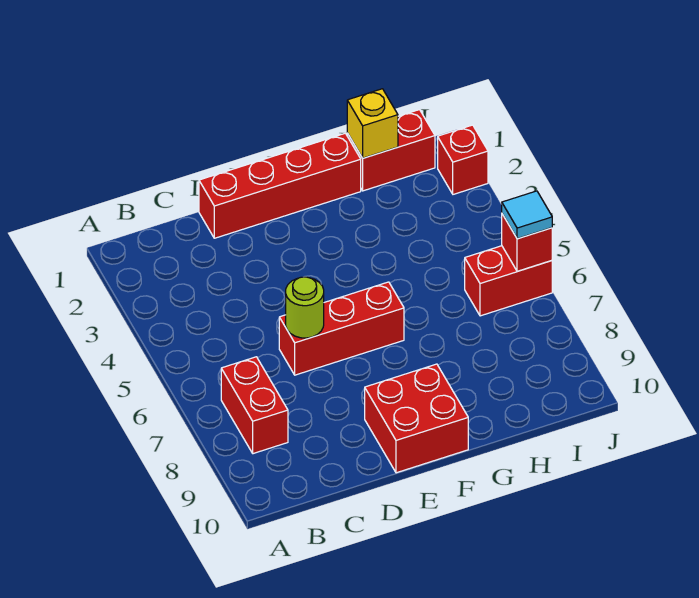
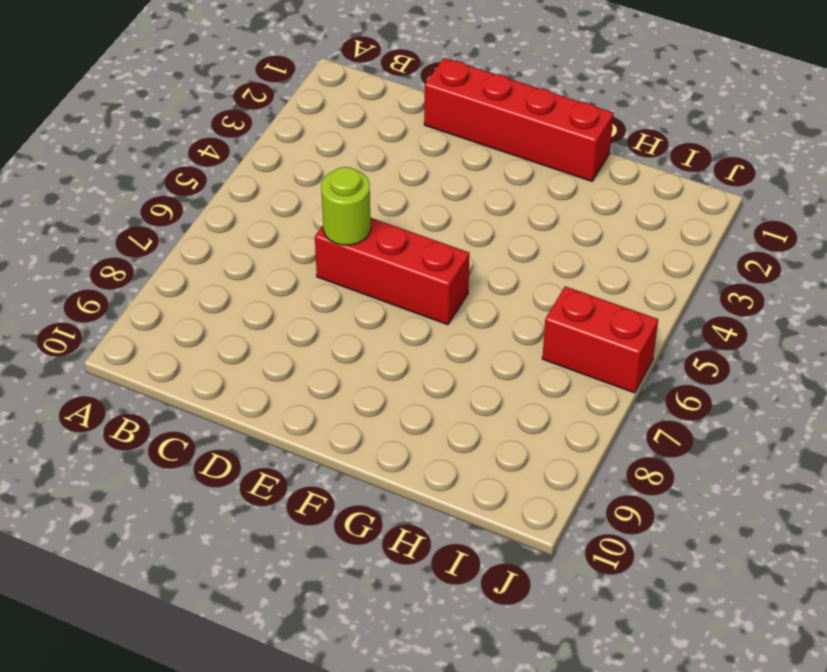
none -> red brick B7:B8 level 1
none -> red brick E9:F10 level 1

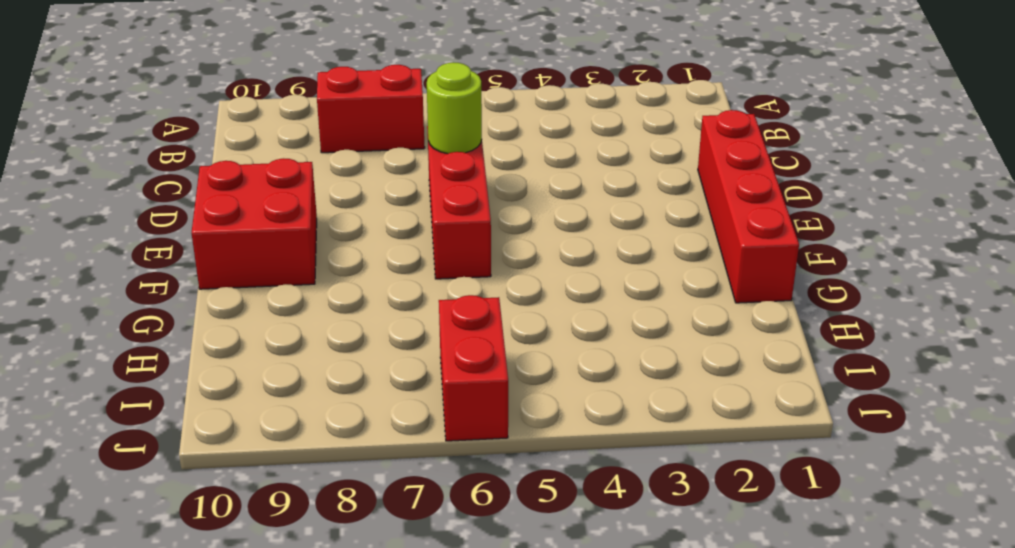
none -> red brick H1:I1 level 1
none -> red brick J2 level 1

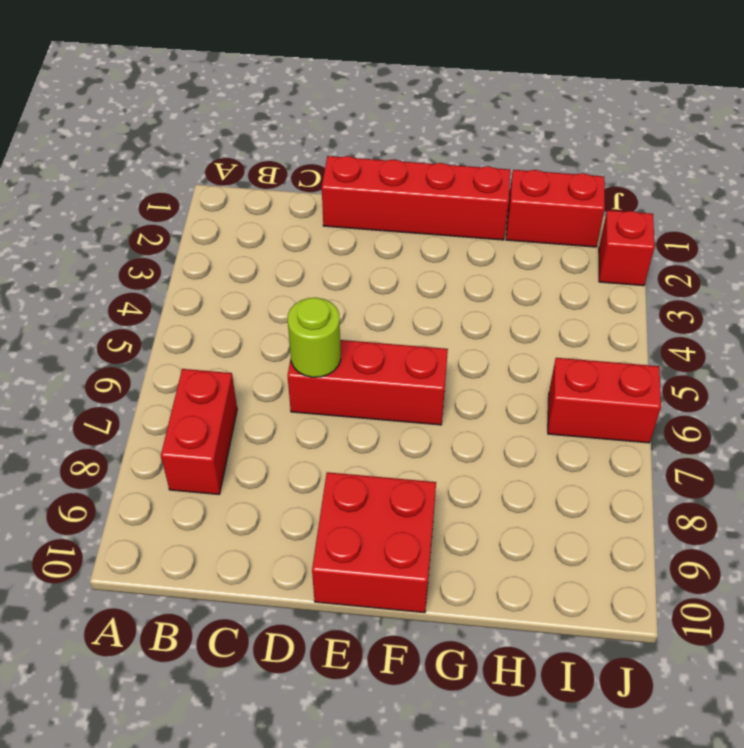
none -> yellow brick H1 level 2
none -> red brick J6 level 2

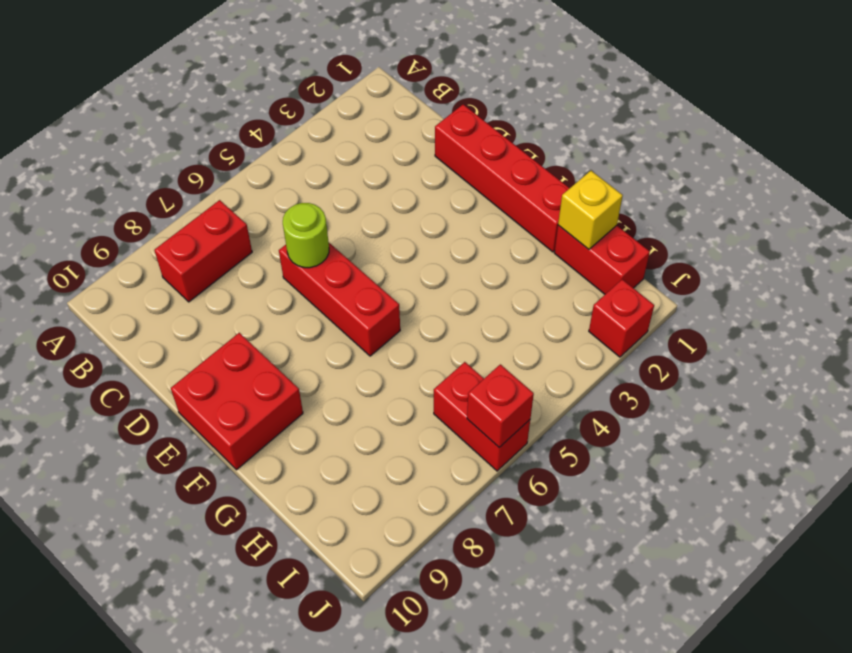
none -> cyan tile J6 level 3

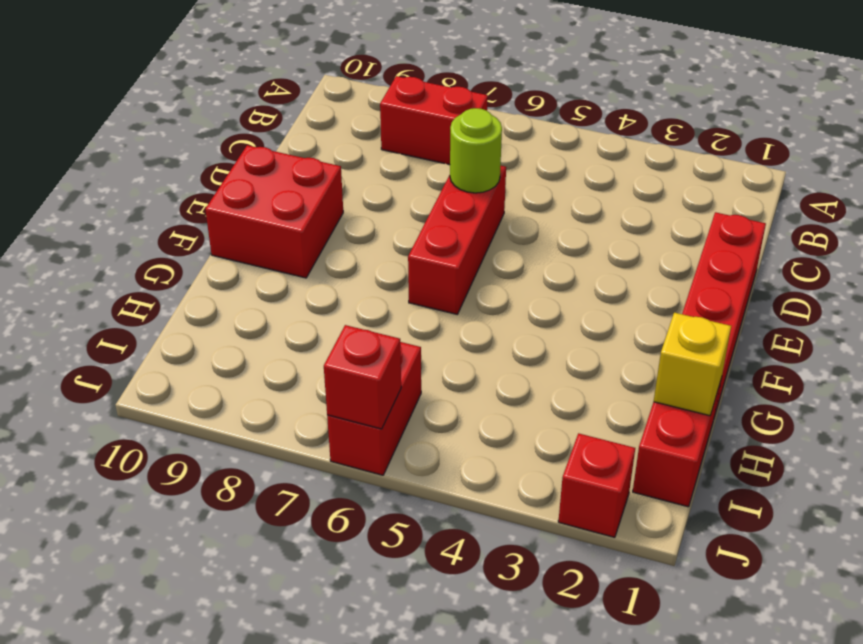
none -> cyan tile J6 level 3

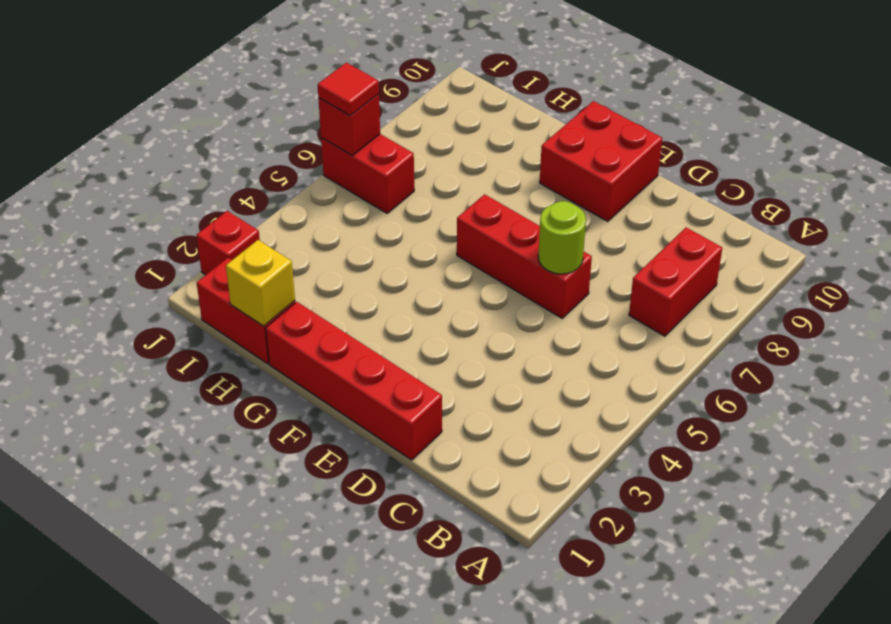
red tile J6 level 3 -> cyan tile J6 level 3

